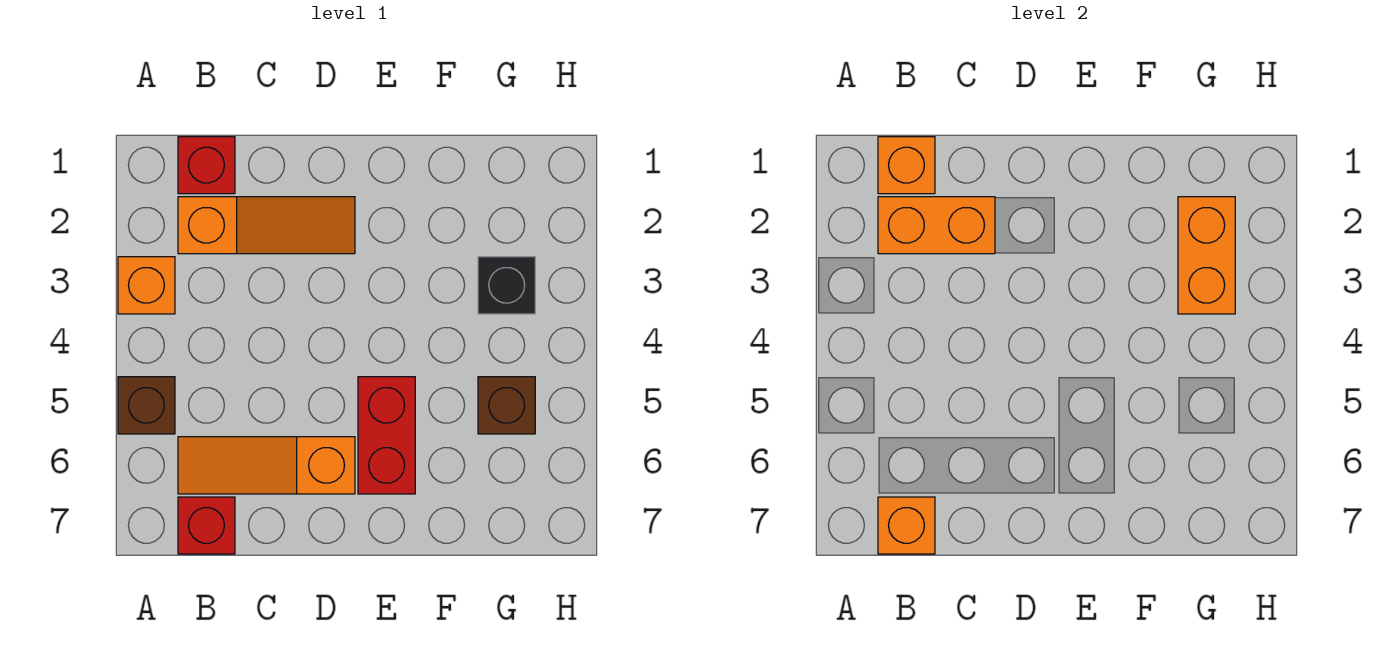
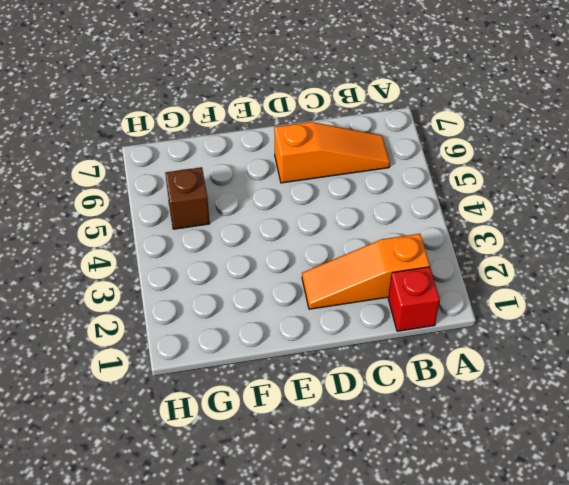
none -> orange brick A3 level 1
none -> brown brick A5 level 1
none -> red brick B7 level 1

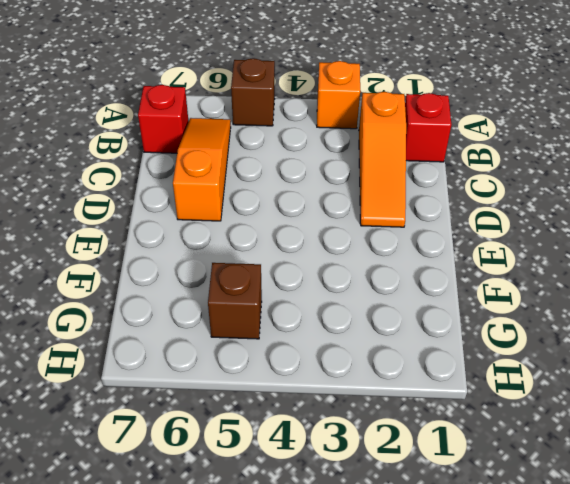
none -> red brick E5:E6 level 1
none -> black brick G3 level 1
none -> orange brick B1 level 2

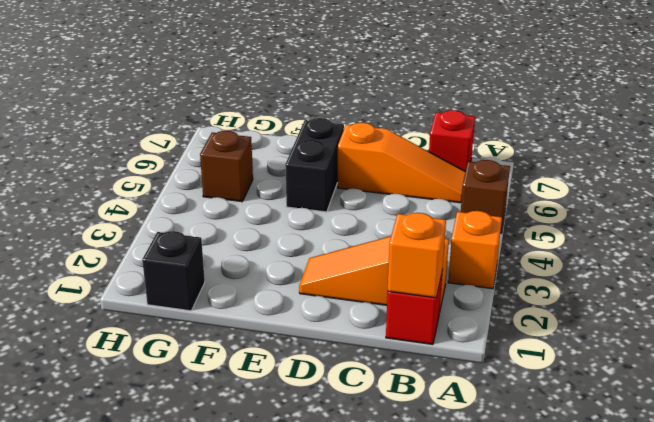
black brick E5:E6 level 1 -> red brick E5:E6 level 1
black brick G1 level 1 -> black brick G3 level 1
none -> orange brick B2:C2 level 2
none -> orange brick B7 level 2
none -> orange brick G2:G3 level 2

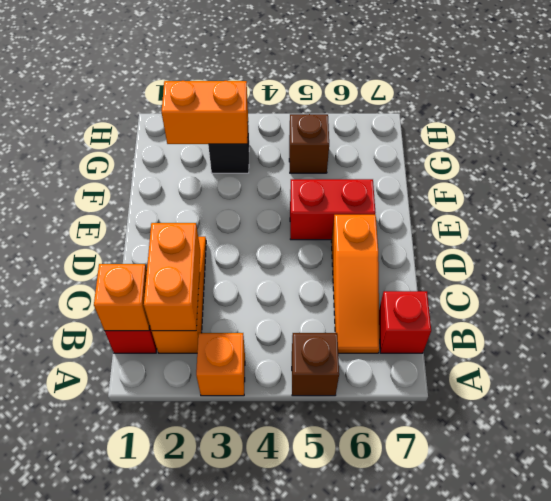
none -> orange brick B7 level 2

